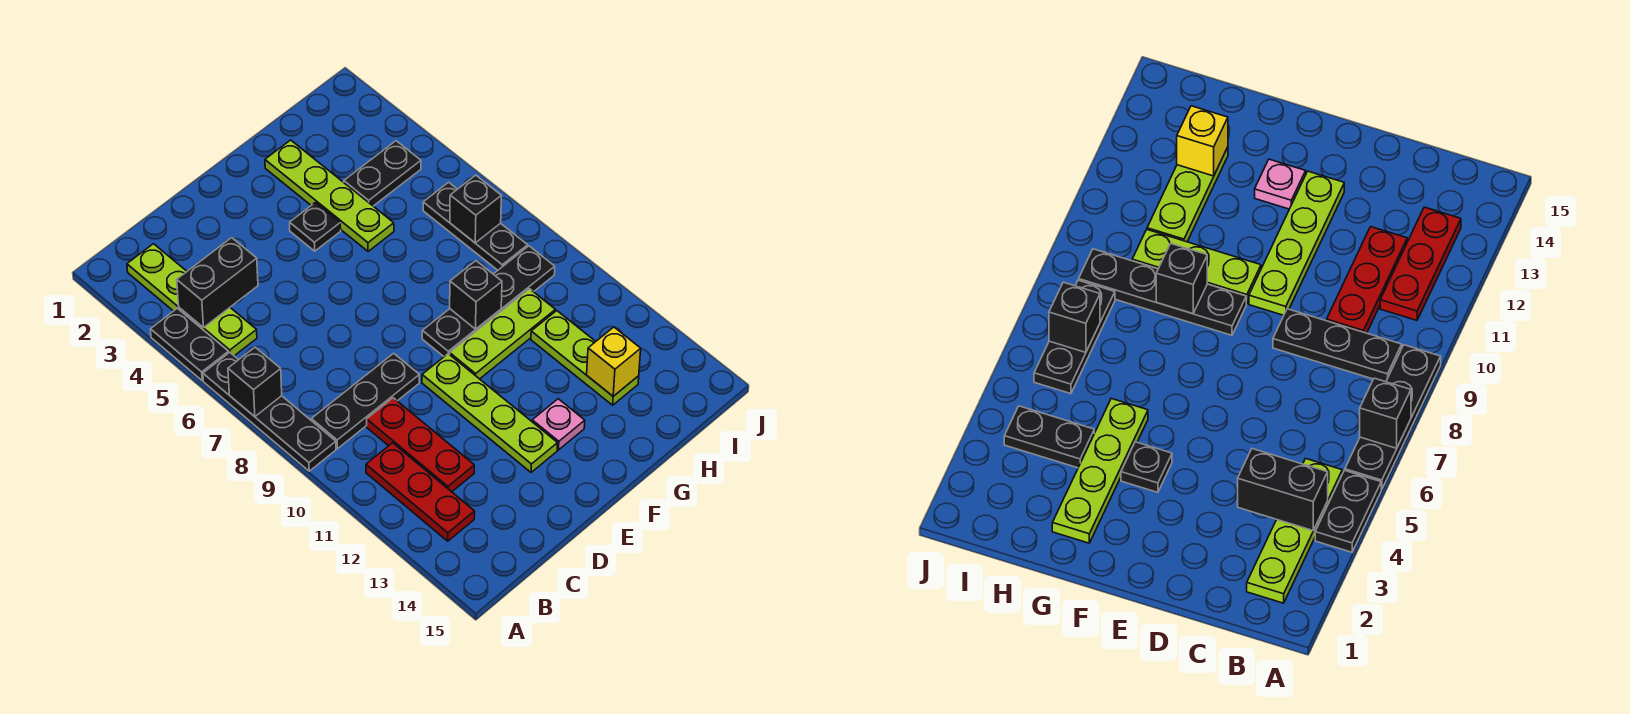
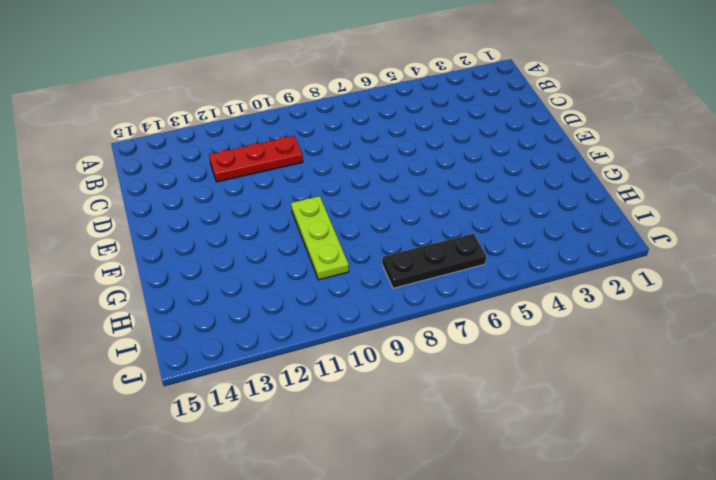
none -> black plate A4:A5 level 1
none -> black plate A6:A9 level 1
none -> lime plate B2:B5 level 1

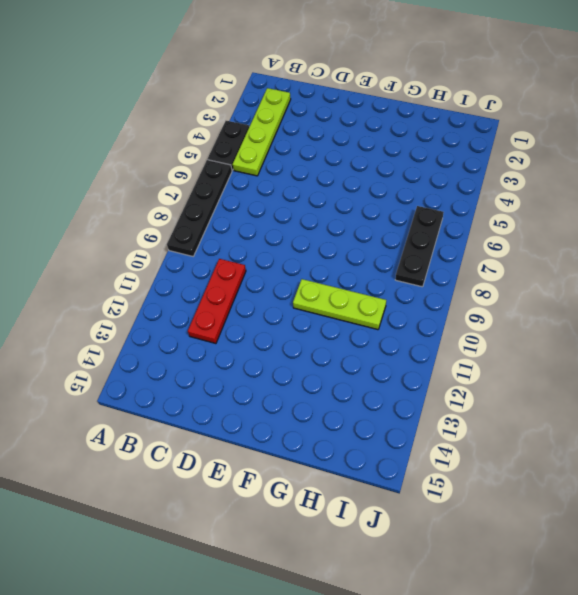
none -> black plate B9:D9 level 1
none -> red plate B11:B13 level 1
none -> lime plate E10:E13 level 1

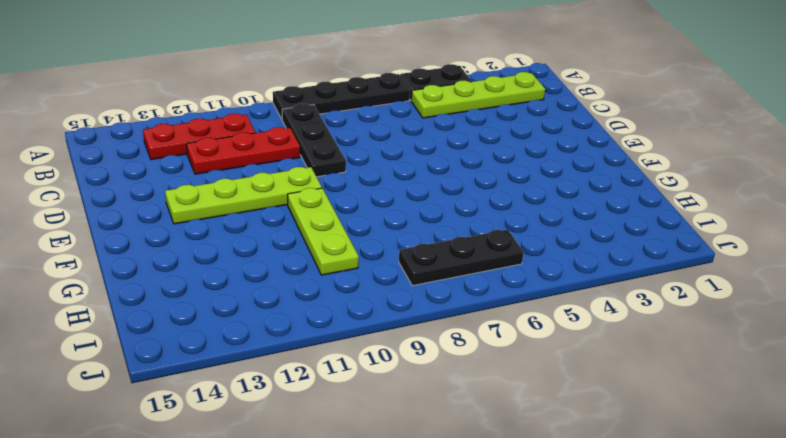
none -> black plate F4 level 1
none -> black plate F9:I9 level 1
none -> pink plate F13 level 1

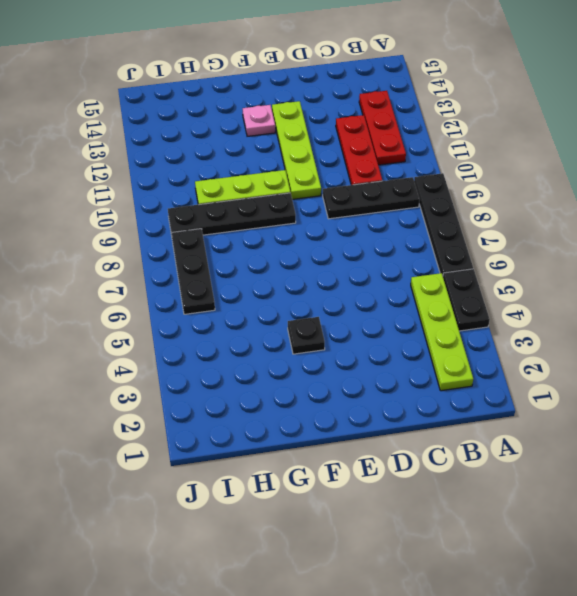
none -> lime plate G2:G5 level 1
none -> black plate H4:I4 level 1
none -> lime plate H11:H13 level 1

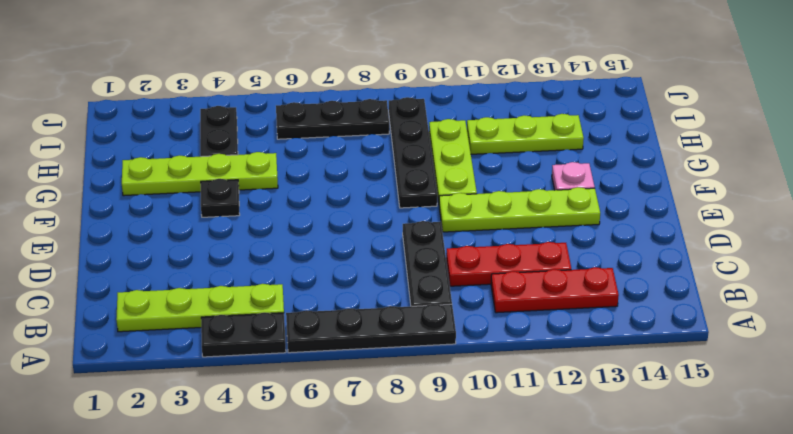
none -> black brick A7 level 2
none -> black brick B4:C4 level 2
none -> black brick G9 level 2

